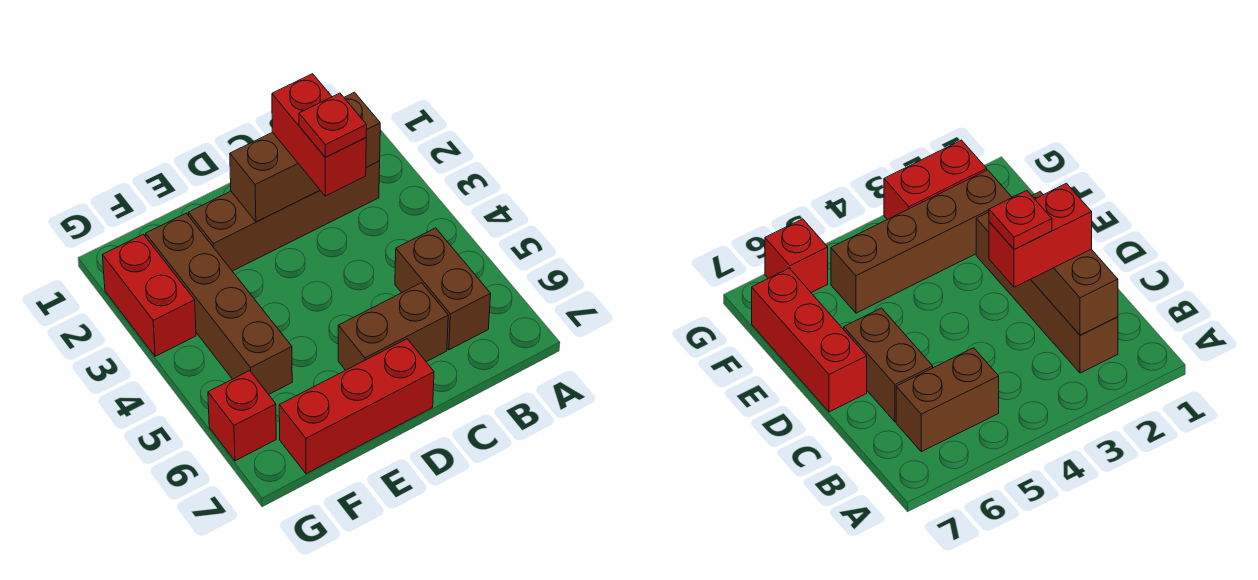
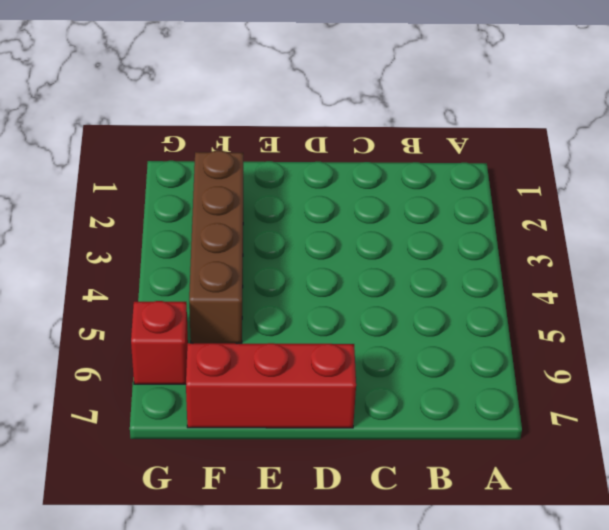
none -> brown brick B2:E2 level 1
none -> brown brick B5:B6 level 1

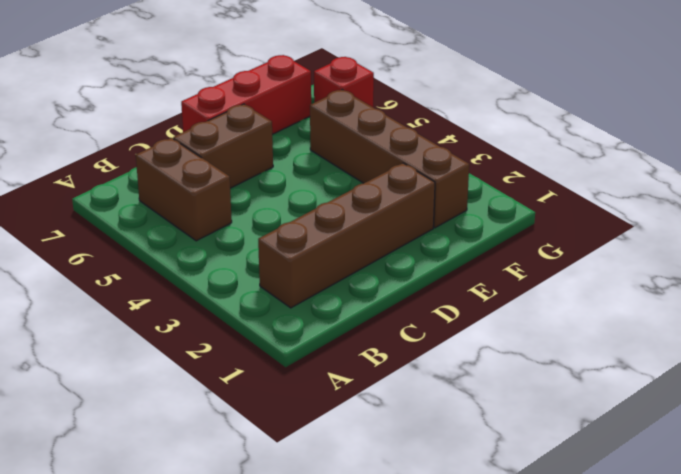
none -> red brick G2:G3 level 1
none -> brown brick B2:D2 level 2

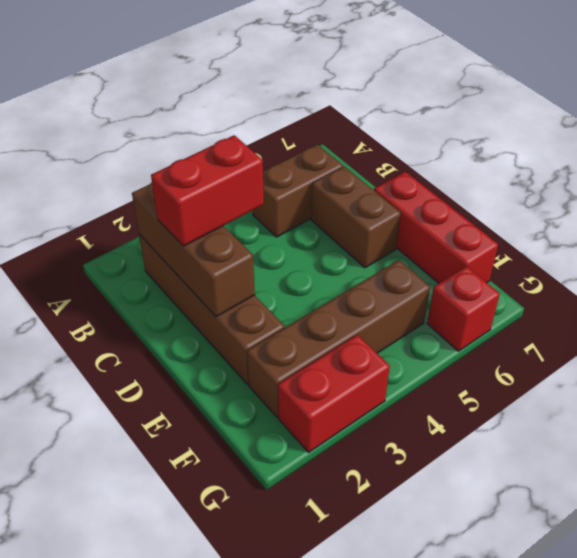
none -> red plate C3 level 4

